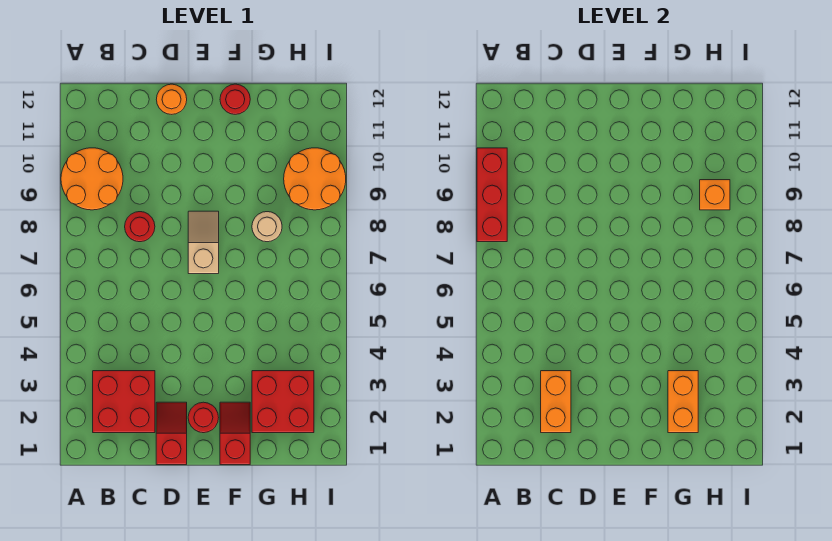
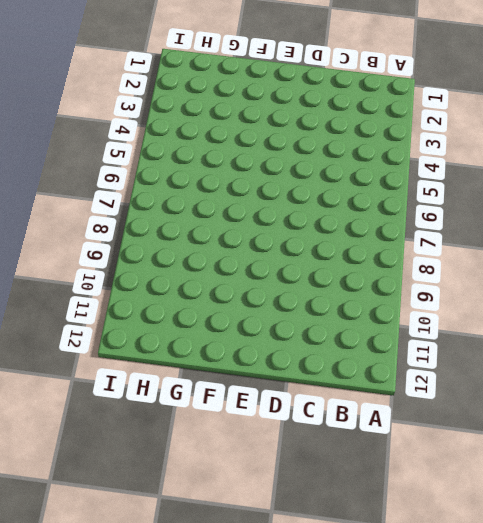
none -> orange round brick A9:B10 level 1
none -> red brick B2:C3 level 1
none -> red round brick C8 level 1

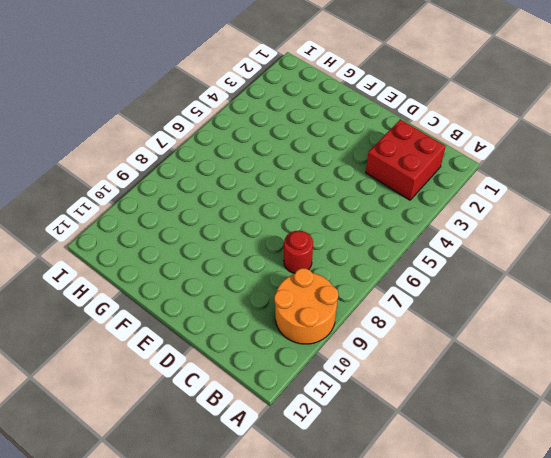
none -> red slope D1:D2 level 1 top 1
none -> orange round brick D12 level 1
none -> red round brick E2 level 1

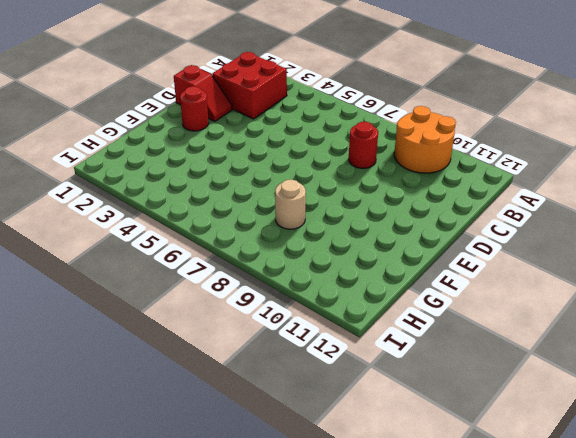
none -> orange round brick D12 level 1
none -> tan slope E7:E8 level 1 top 7
none -> red slope F1:F2 level 1 top 1

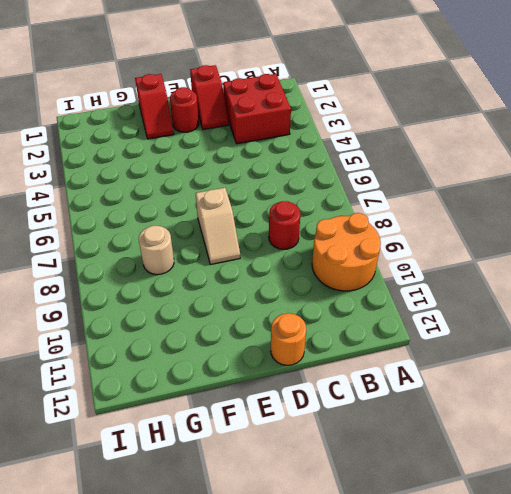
none -> red round brick F12 level 1
none -> red brick G2:H3 level 1
none -> orange round brick H9:I10 level 1

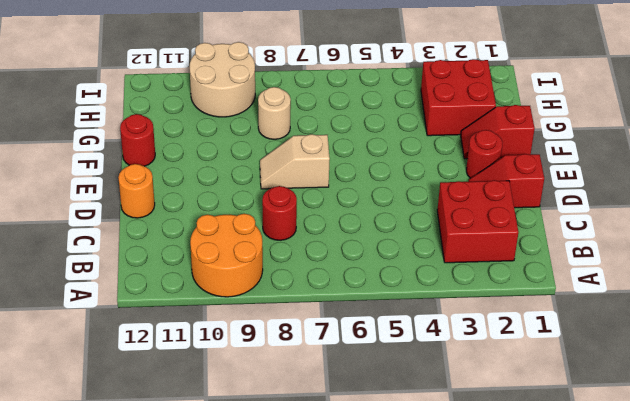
tan round brick H9:I10 level 1 -> orange round brick H9:I10 level 1
none -> red brick A8:A10 level 2
none -> orange brick C2:C3 level 2
none -> orange brick G2:G3 level 2

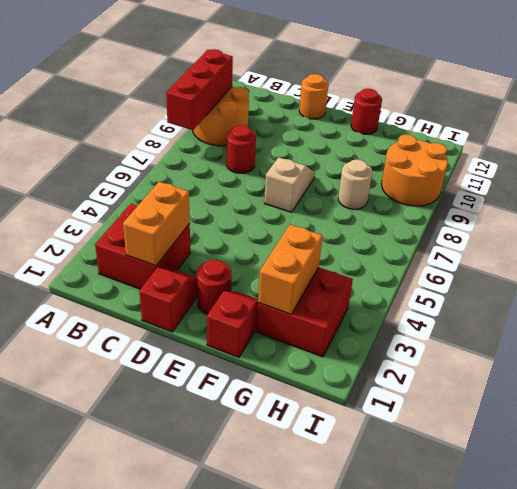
none -> orange brick H9 level 2

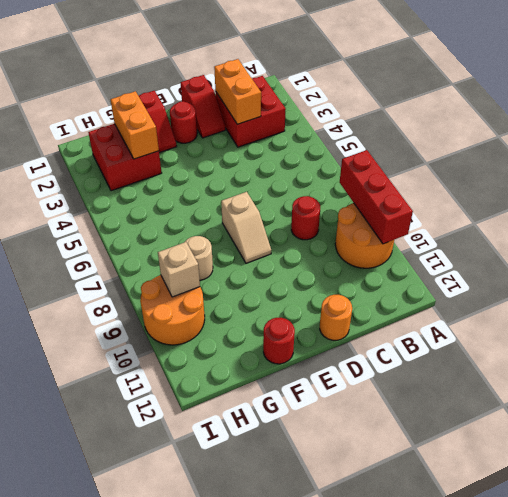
tan brick H9 level 2 -> orange brick H9 level 2

